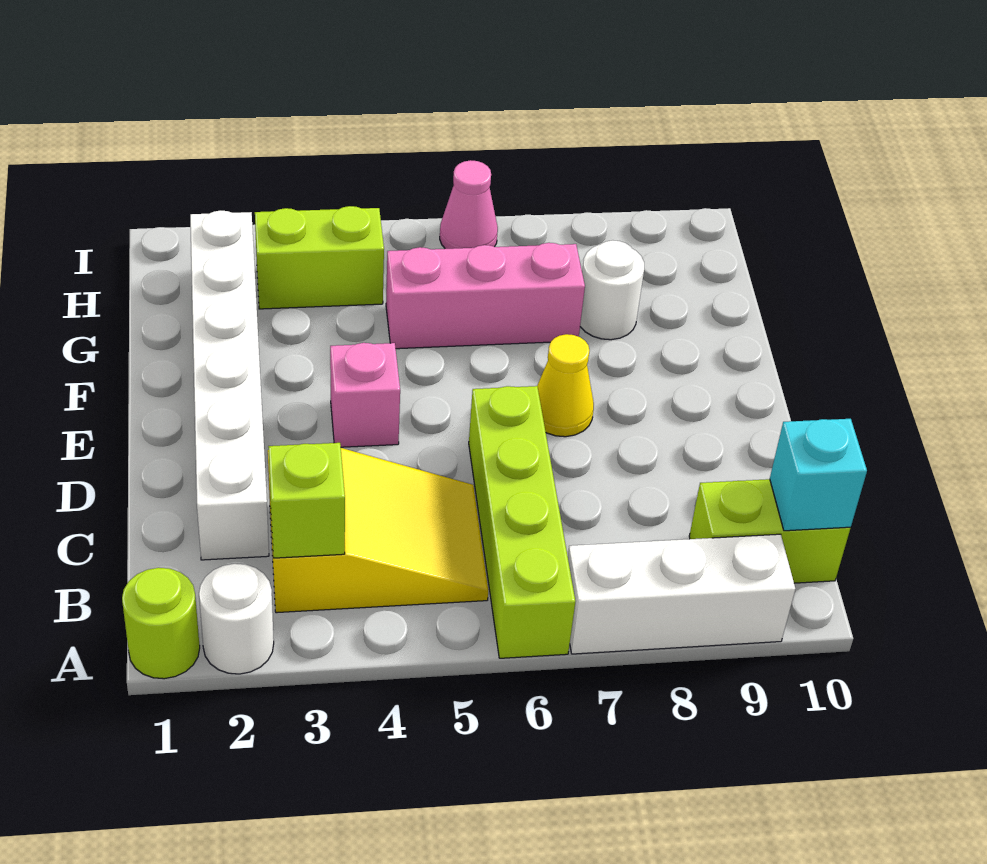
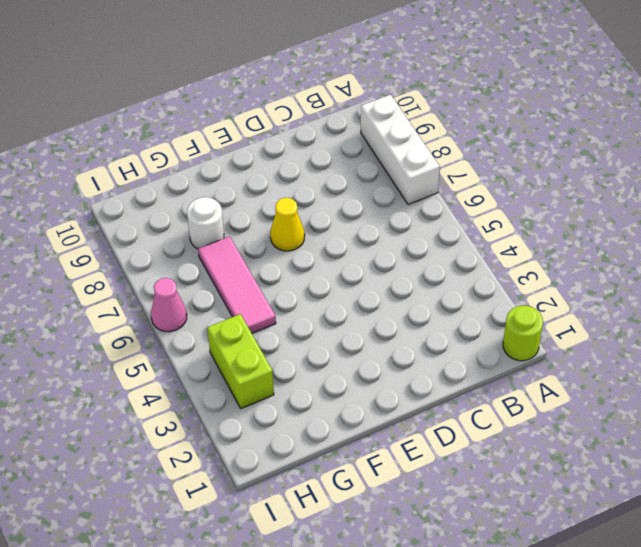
pink tile G5:G7 level 1 -> pink brick G5:G7 level 1
none -> white round brick A2 level 1
none -> lime brick A6:D6 level 1
none -> yellow slope B3:C5 level 1 top 3

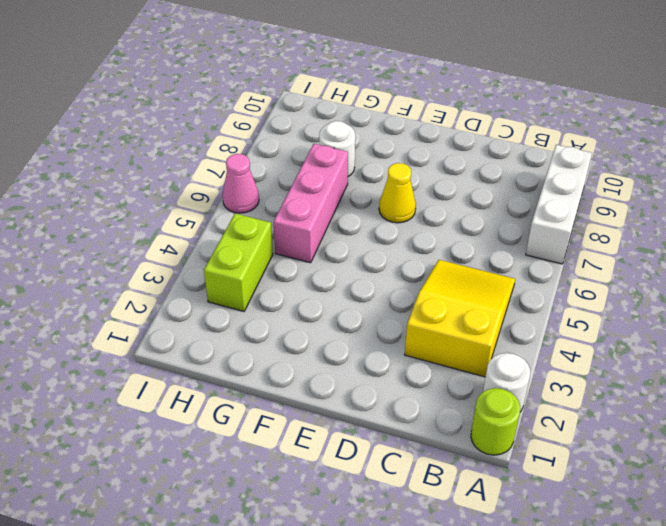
none -> lime brick A6:D6 level 1
none -> lime brick B9:B10 level 1
none -> white brick C2:H2 level 1

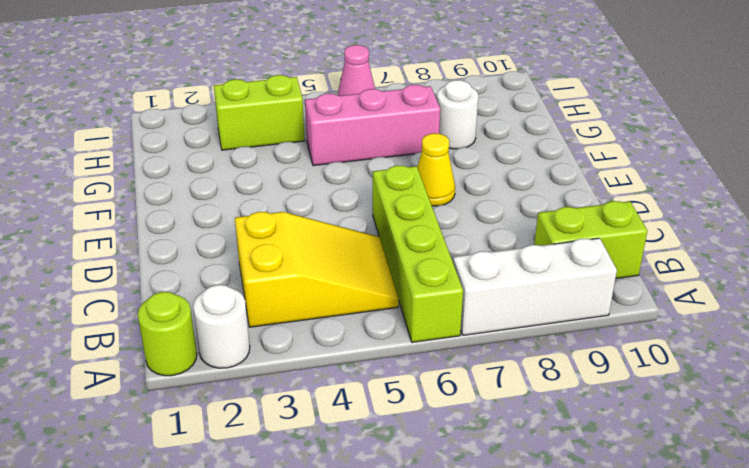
none -> white brick C2:H2 level 1
none -> pink brick E4 level 1
none -> lime brick B3 level 2

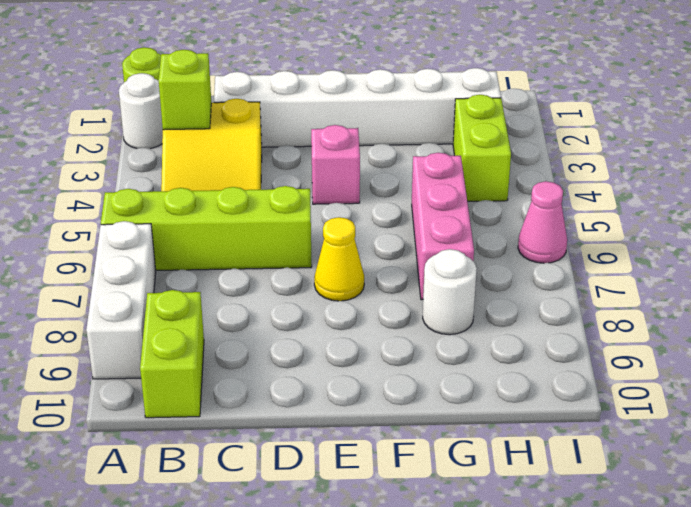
none -> cyan brick B10 level 2

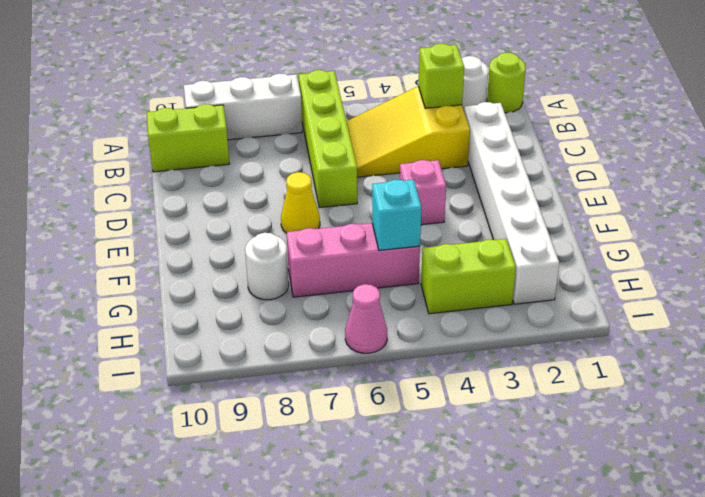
cyan brick G5 level 2 -> cyan brick B10 level 2

